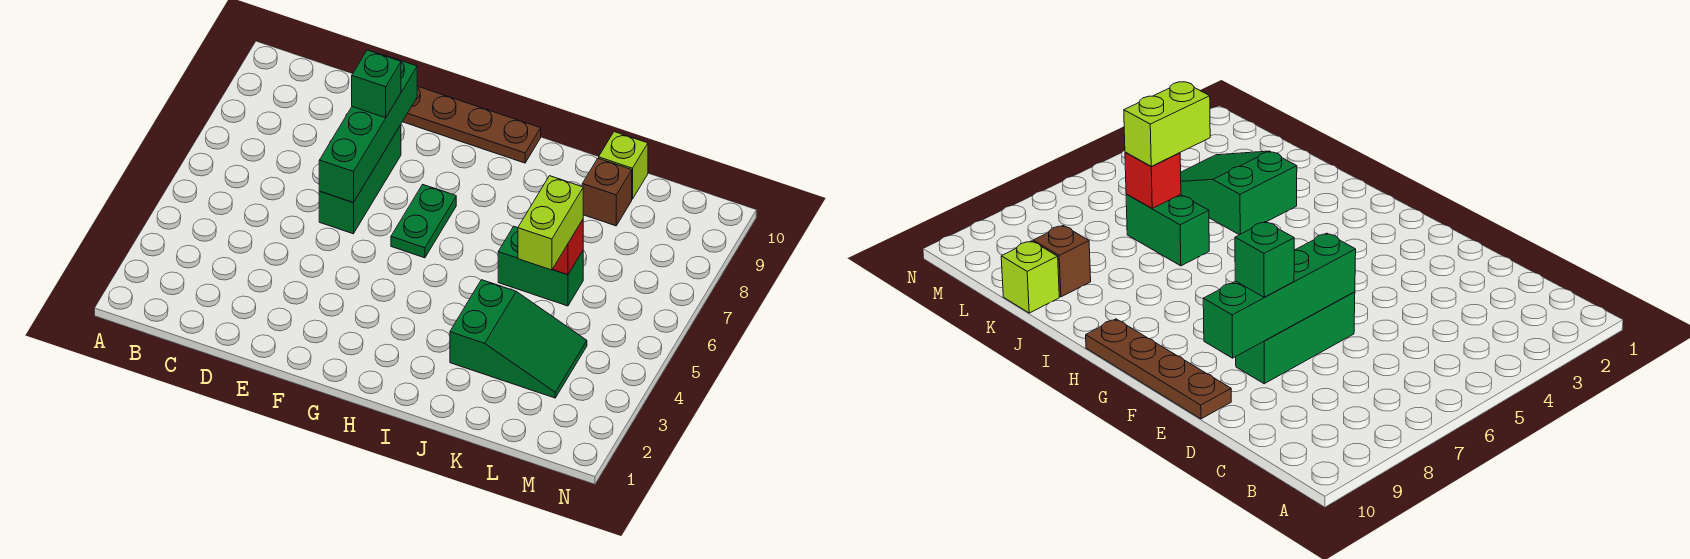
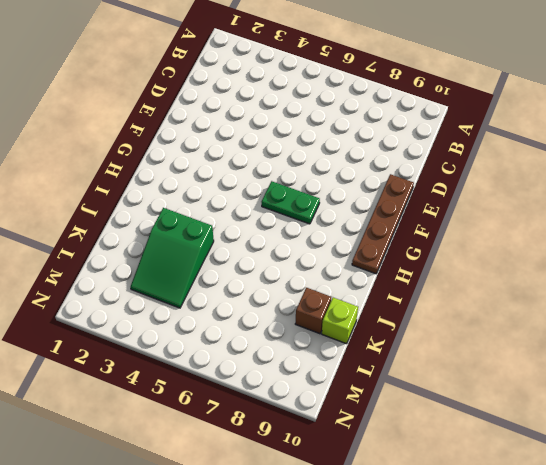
none -> green brick E6:E8 level 1
none -> green brick J6:K6 level 1

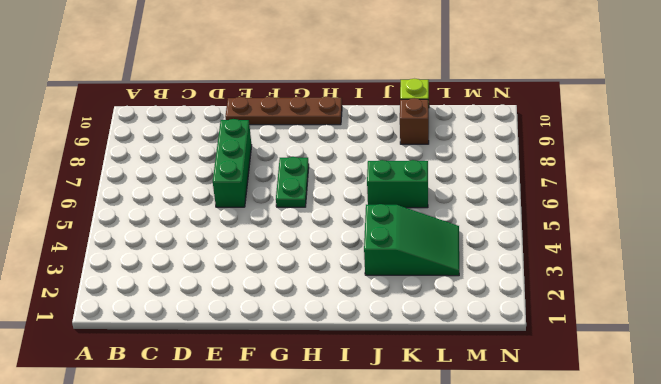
none -> green brick E6:E9 level 2
none -> red brick K6 level 2

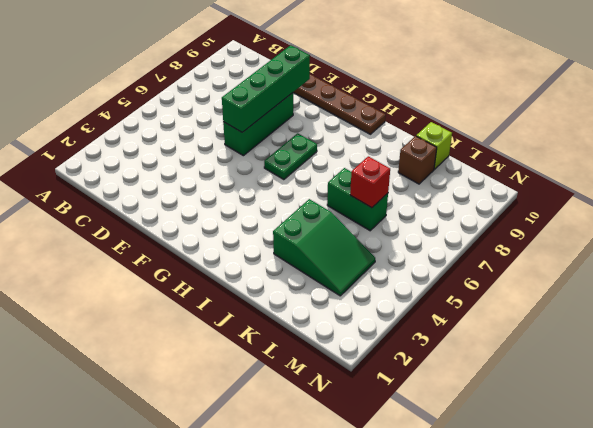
none -> green brick E8 level 3
none -> lime brick K5:K6 level 3

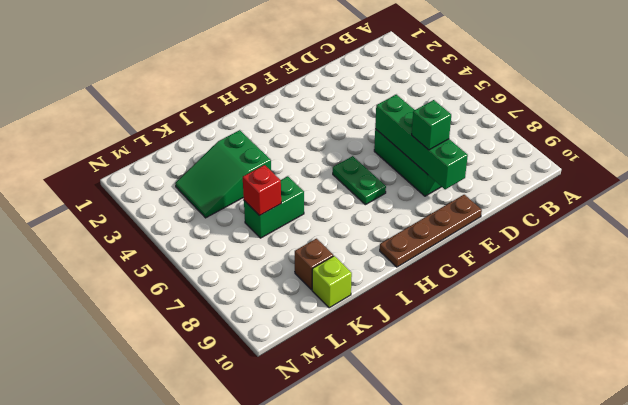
none -> lime brick K5:K6 level 3

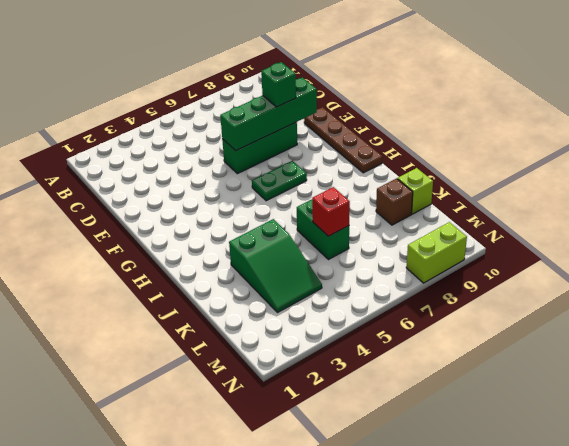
lime brick N8:N9 level 1 -> lime brick K5:K6 level 3

